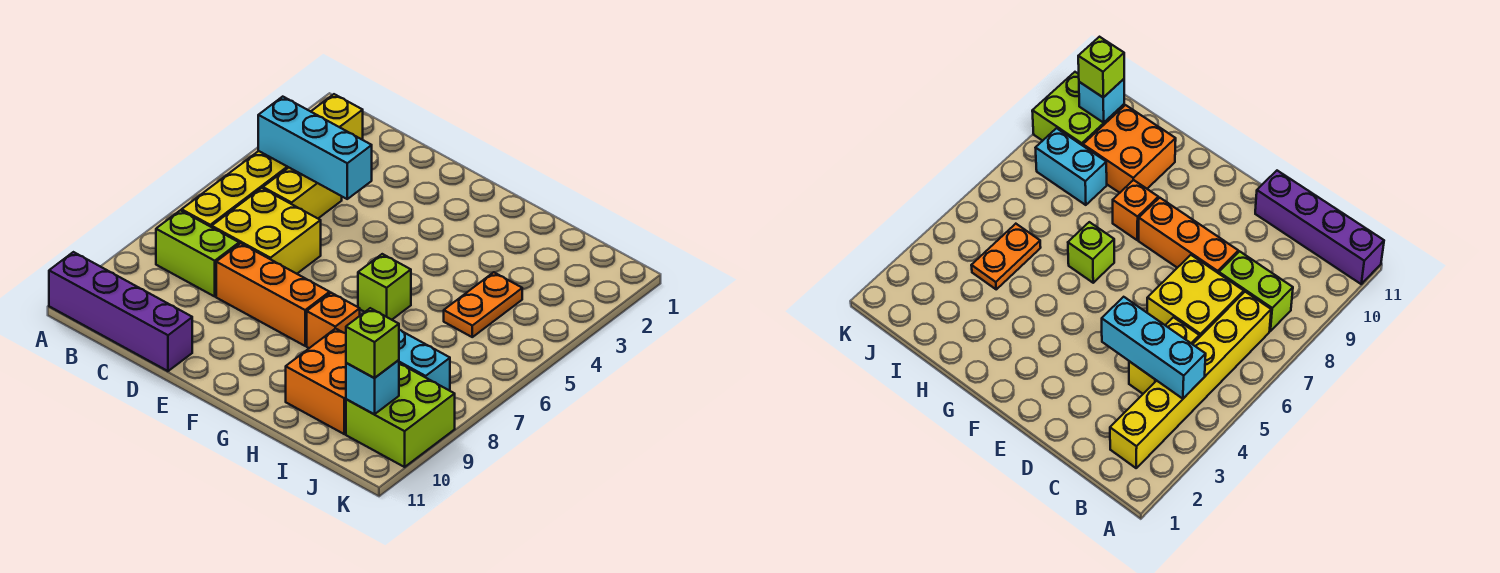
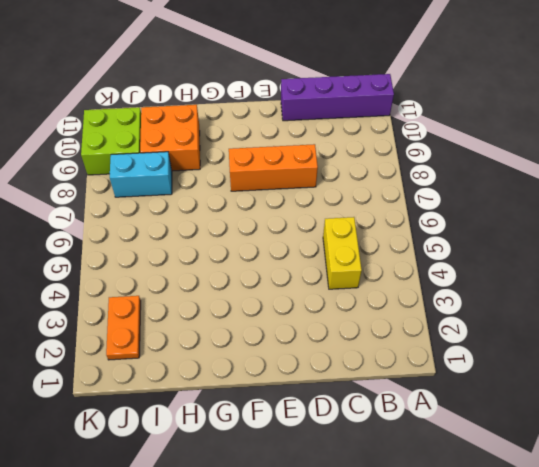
orange plate J2:J3 level 1 -> orange plate I4:I5 level 1
none -> yellow brick B2:B7 level 1
none -> lime brick B8:C8 level 1
none -> yellow brick C6:D7 level 1

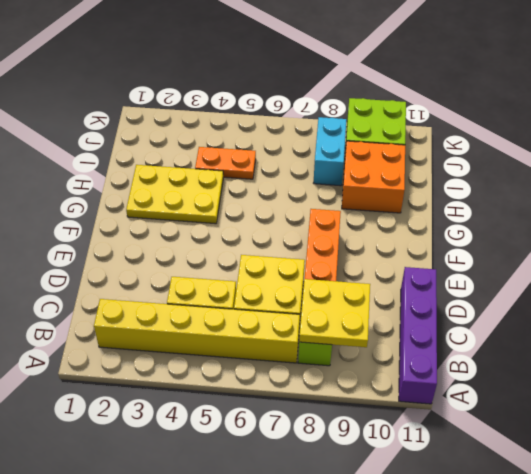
yellow plate B8:C9 level 2 -> none
yellow plate G2:H4 level 1 -> none
none -> lime brick G6 level 1
none -> orange brick G8 level 1
none -> cyan brick B4:D4 level 2

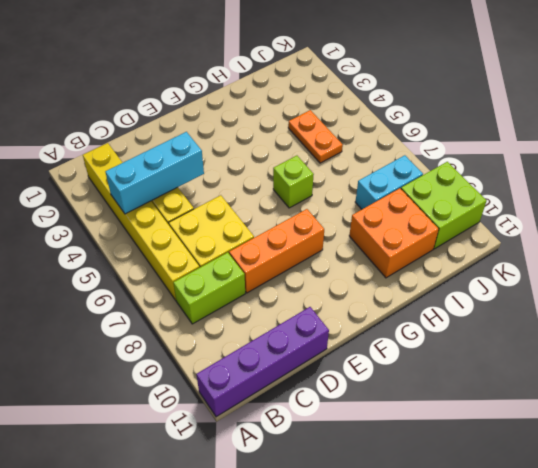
none -> orange brick G8 level 1
none -> cyan brick J10 level 2
none -> lime brick J10 level 3

